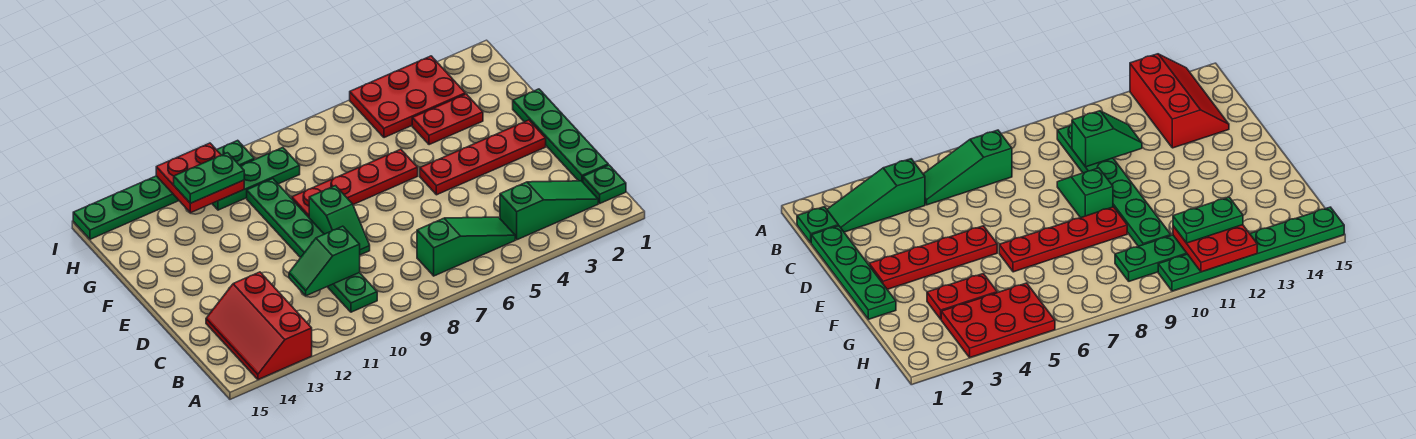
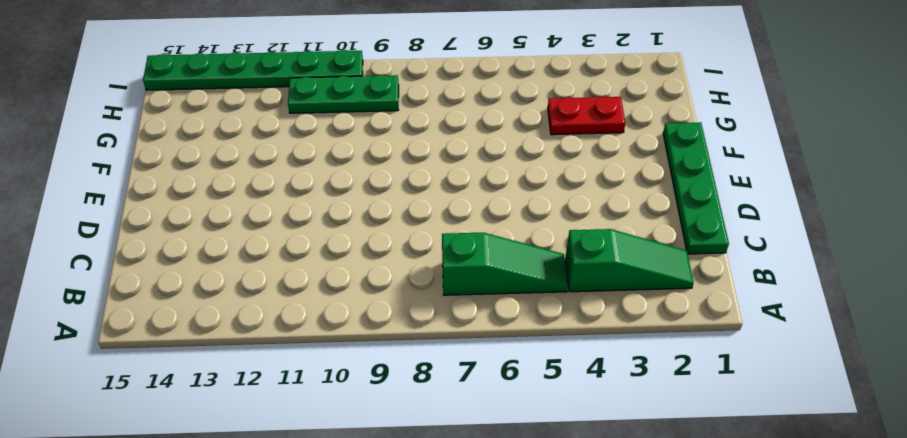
none -> red slope A13:C14 level 1 top 13
none -> green plate B1 level 1
none -> green plate B10:G10 level 1

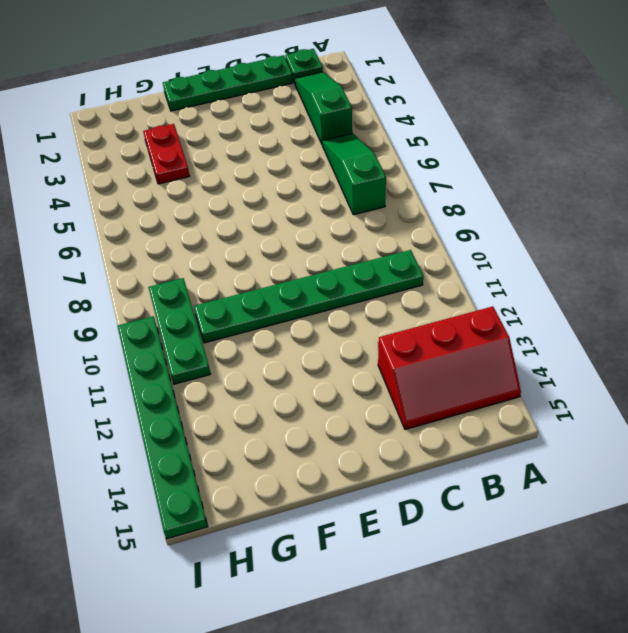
none -> green slope D9:E9 level 1 top E
none -> red plate E2:E5 level 1
none -> red plate F6:F9 level 1

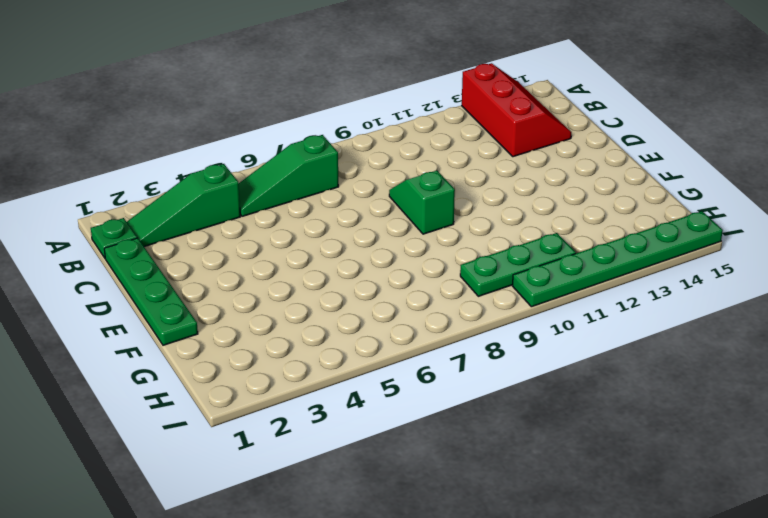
none -> green plate B10:G10 level 1
none -> red plate E2:E5 level 1
none -> red plate F6:F9 level 1

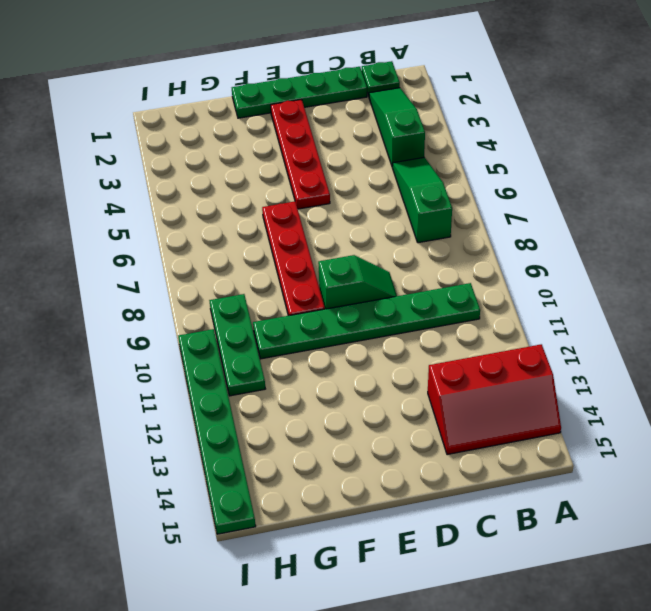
none -> red plate G3:G4 level 1
none -> red plate H3:I5 level 1
none -> green slope C10:C11 level 2 top 10

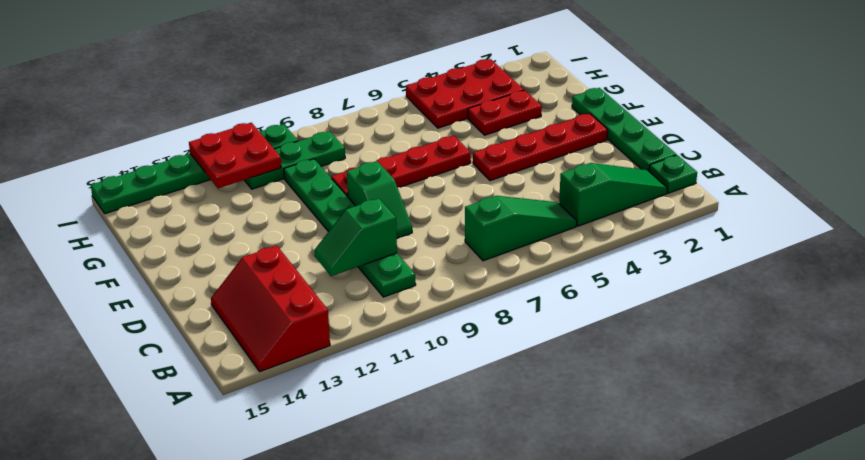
none -> green plate H11:H12 level 3

